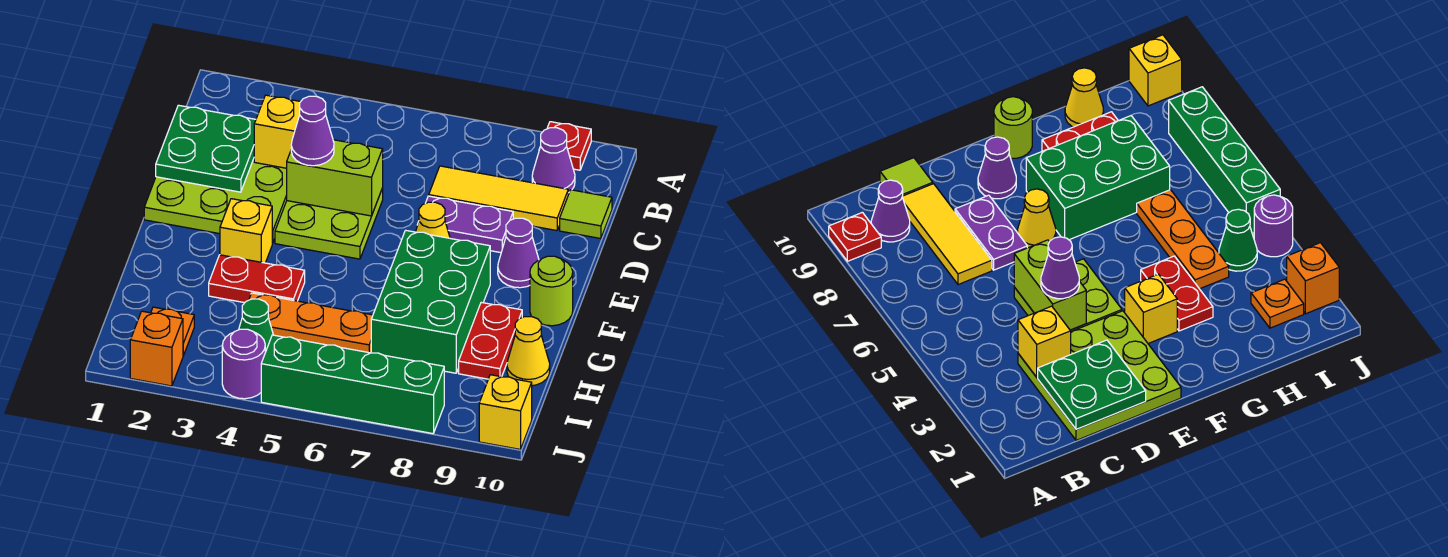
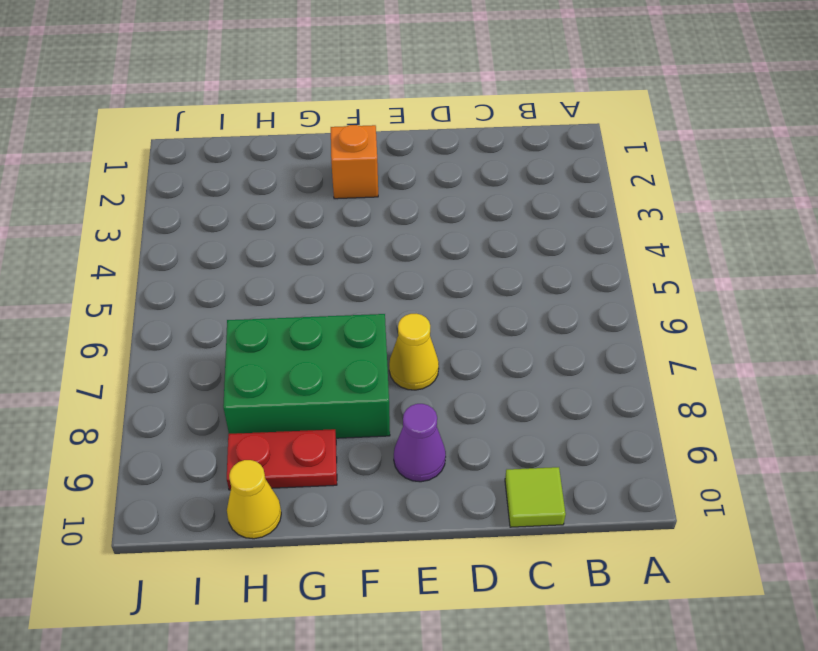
orange brick F2 level 1 -> orange brick J2 level 1
none -> red plate A9 level 1
none -> purple cone B9 level 1
none -> lime plate C1:E3 level 1

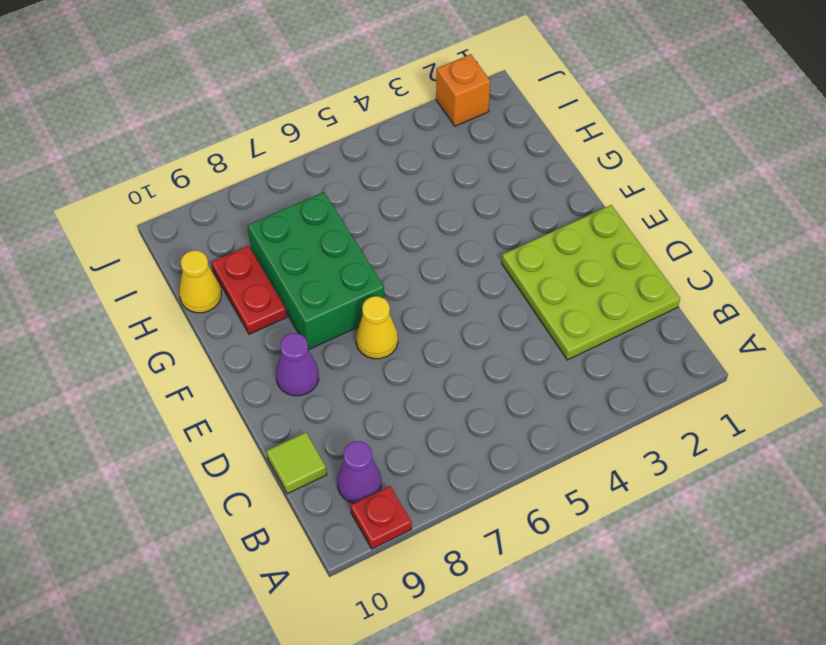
none -> yellow tile C7:C9 level 1
none -> lime plate D4:E5 level 1
none -> purple plate D7:D8 level 1

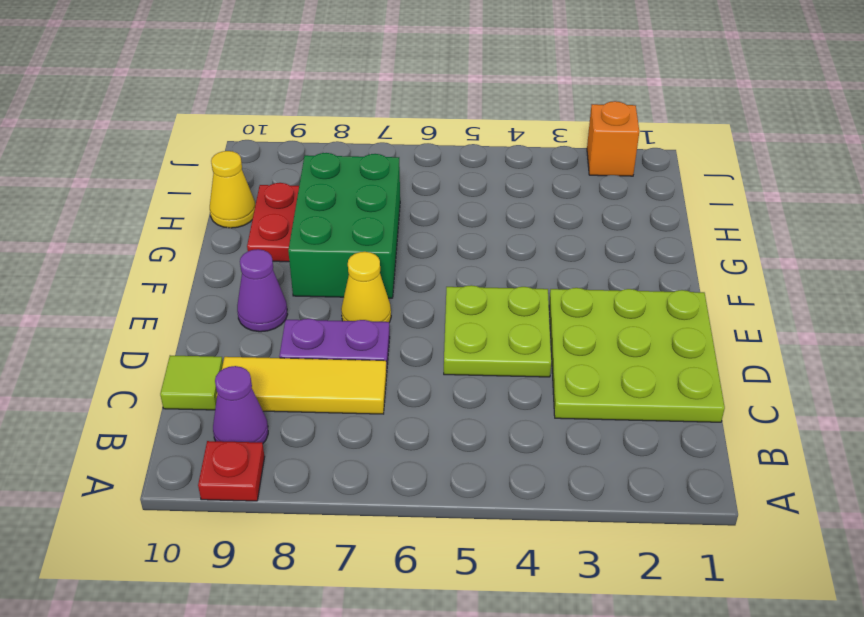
none -> yellow brick F3 level 1
none -> lime round brick F10 level 1
none -> red plate G3:G4 level 1

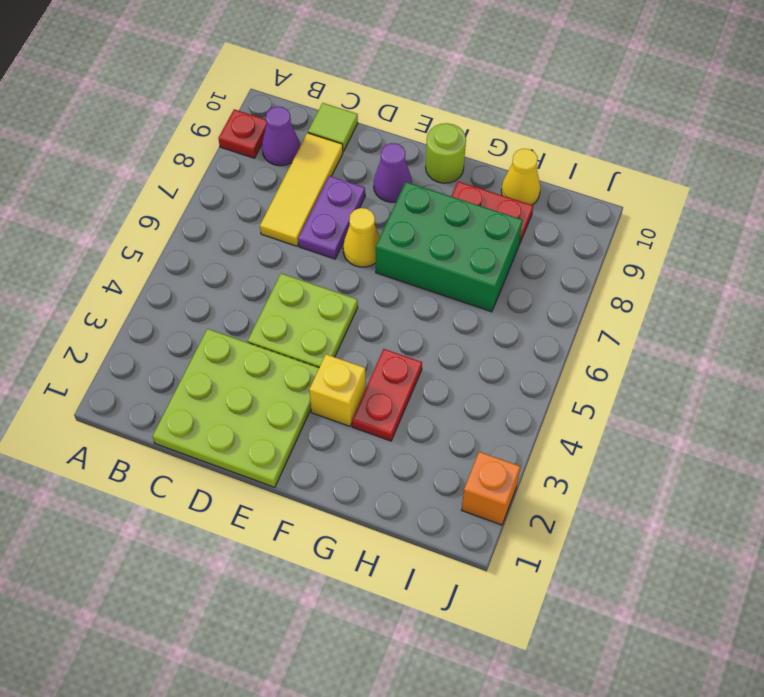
none -> orange plate H4:H6 level 1
none -> orange plate I2 level 1
none -> green cone I4 level 1

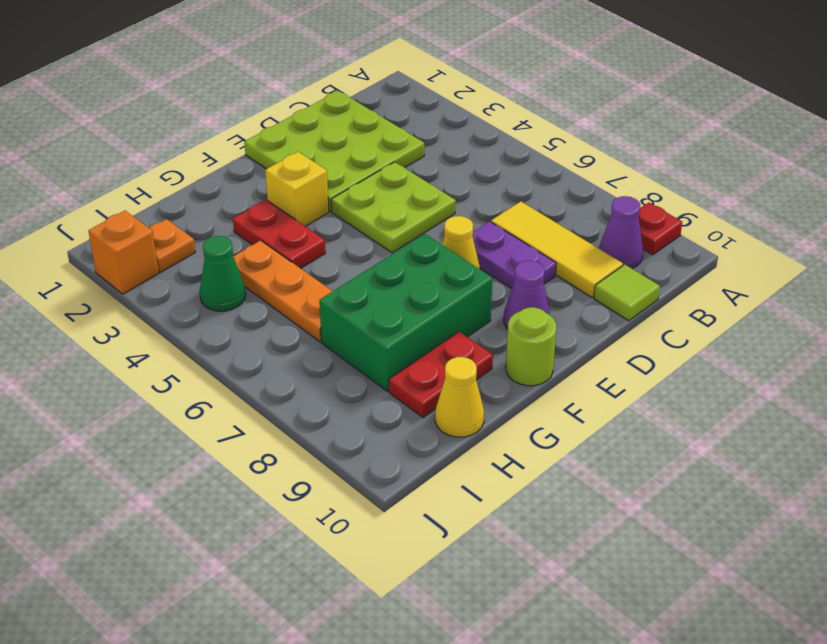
none -> purple round brick J4 level 1
none -> green brick J5:J8 level 1
none -> yellow brick J10 level 1

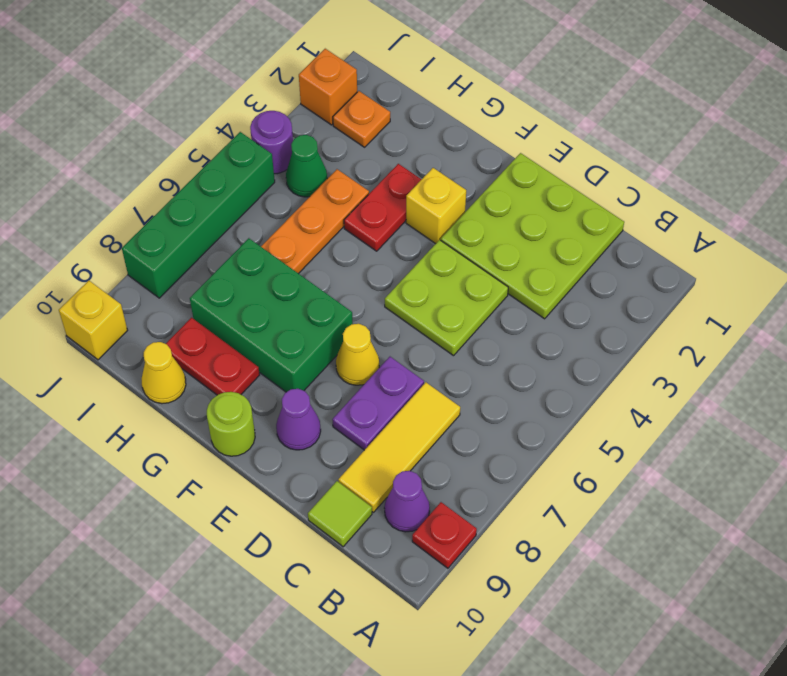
none -> green plate C1:D2 level 2
none -> yellow brick C3 level 2
none -> lime brick D4:D5 level 2

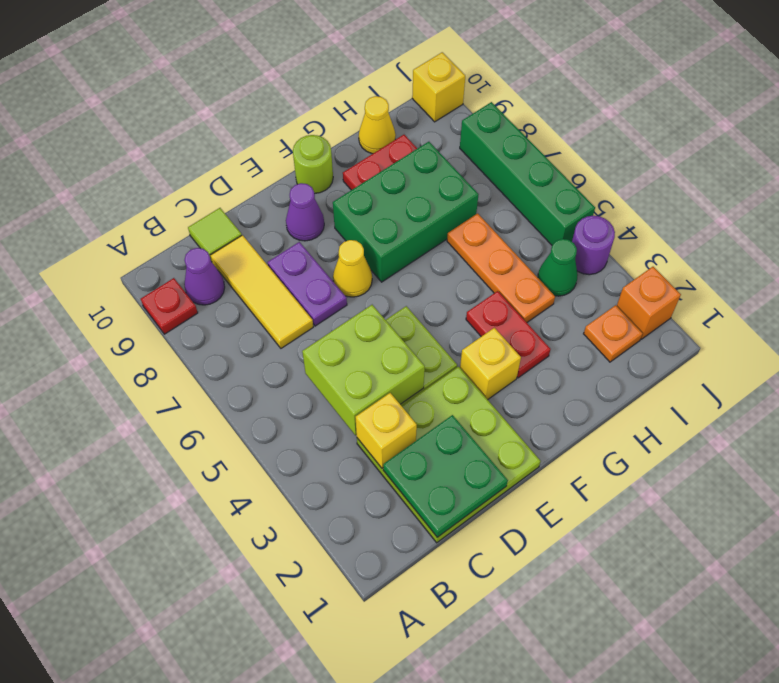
lime brick C4:D5 level 2 -> lime brick D4:D5 level 2
none -> purple cone D4 level 3

